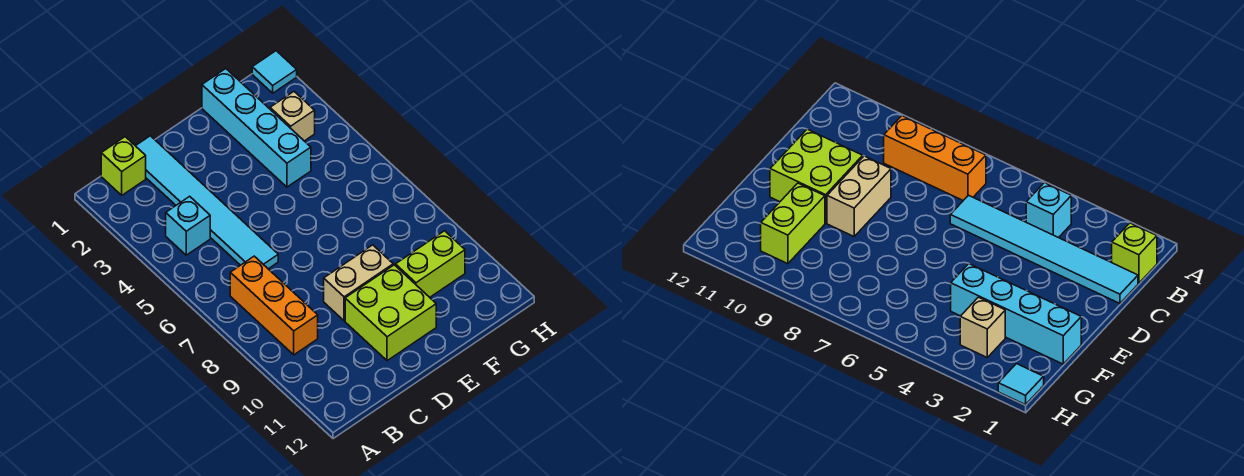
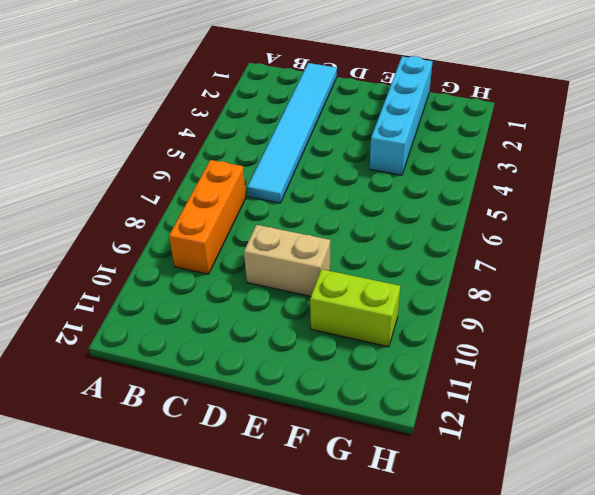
none -> lime brick B1 level 1
none -> cyan brick B4 level 1

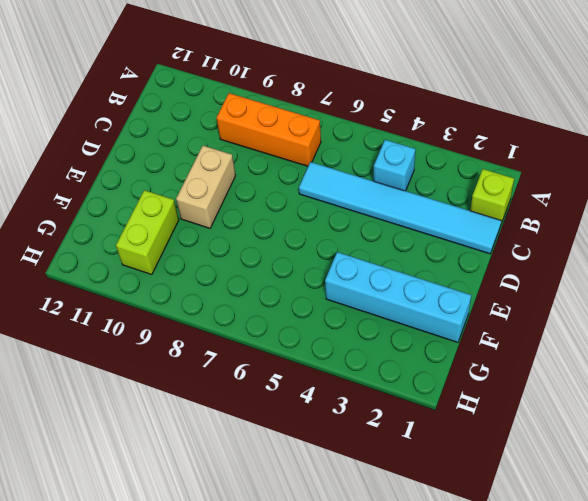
none -> lime brick D10:E11 level 1
none -> tan brick G3 level 1

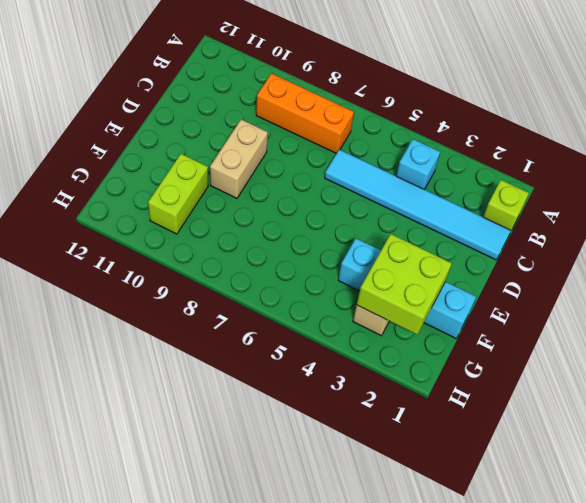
lime brick F2:G3 level 2 -> lime brick D10:E11 level 1
none -> cyan tile H1 level 1

